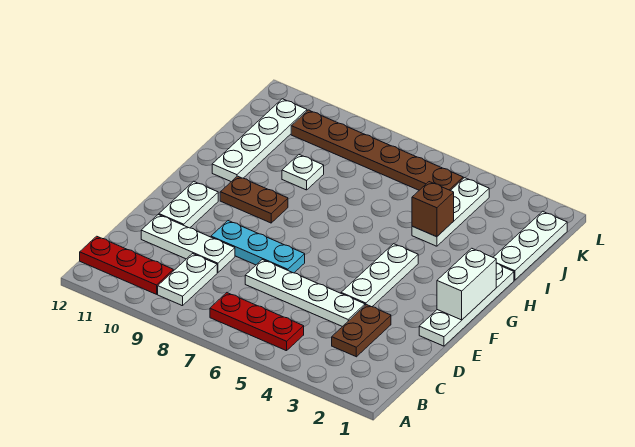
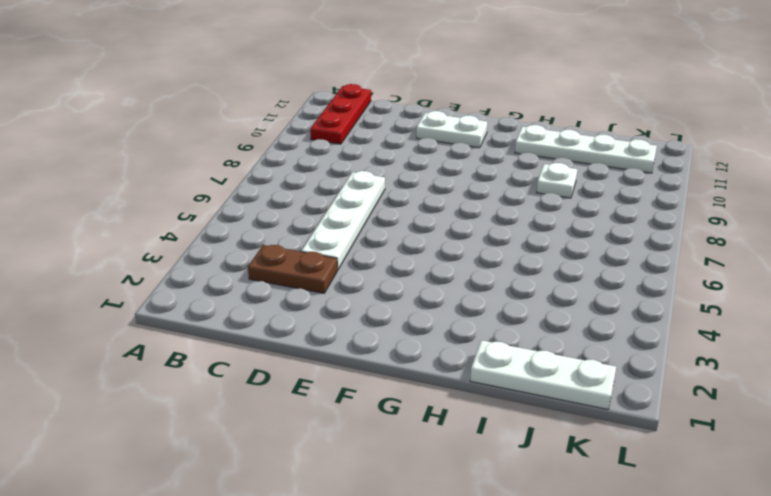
none -> red plate B5:B7 level 1
none -> white plate B9:C9 level 1
none -> white plate D9:D11 level 1

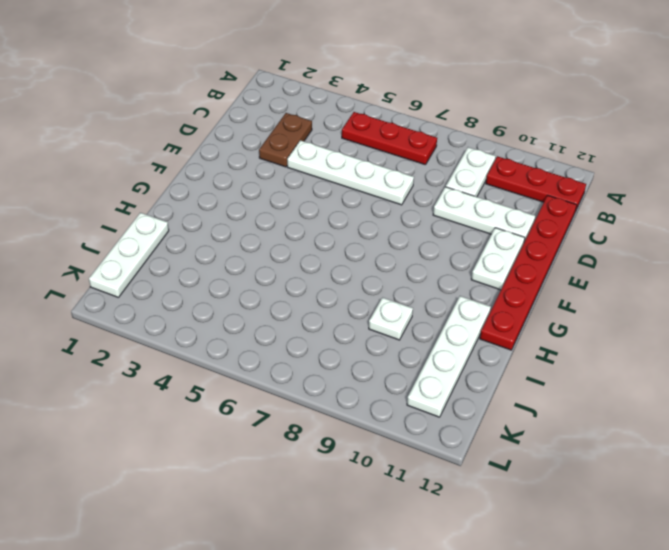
red plate C12:H12 level 1 -> none
none -> white plate E1:H1 level 1
none -> white plate E4:G4 level 1
none -> cyan plate E7:E9 level 1

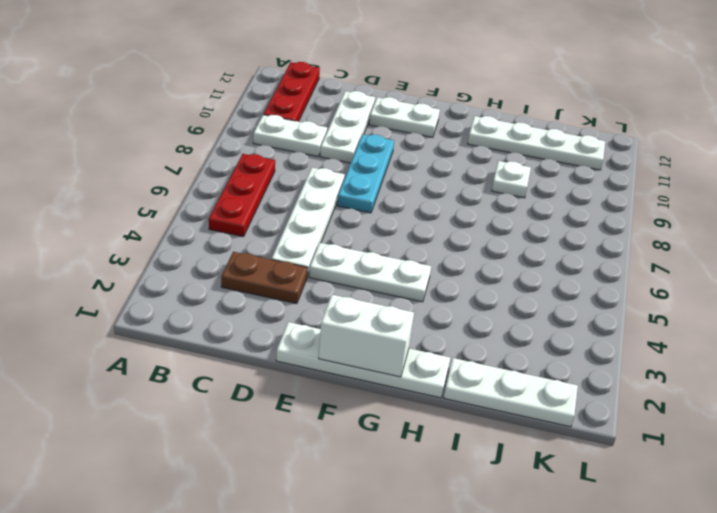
none -> brown plate G9:G10 level 1
none -> white plate I4:K4 level 1
none -> brown plate K5:K10 level 1

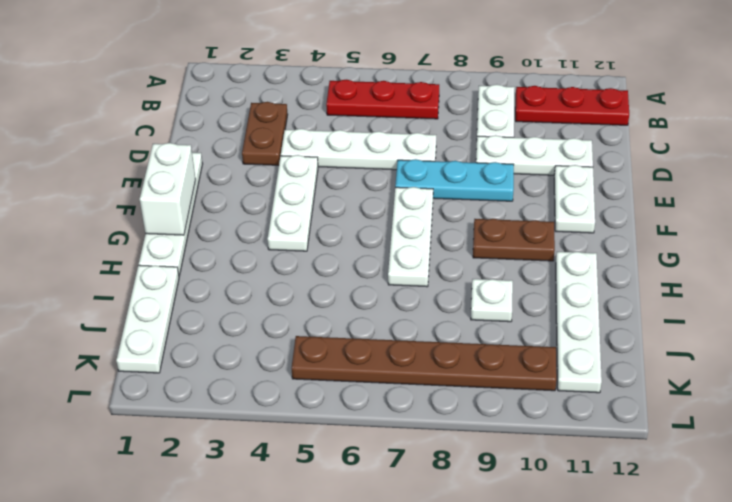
white plate F7:H7 level 1 -> white plate I4:K4 level 1
none -> brown brick I4 level 2

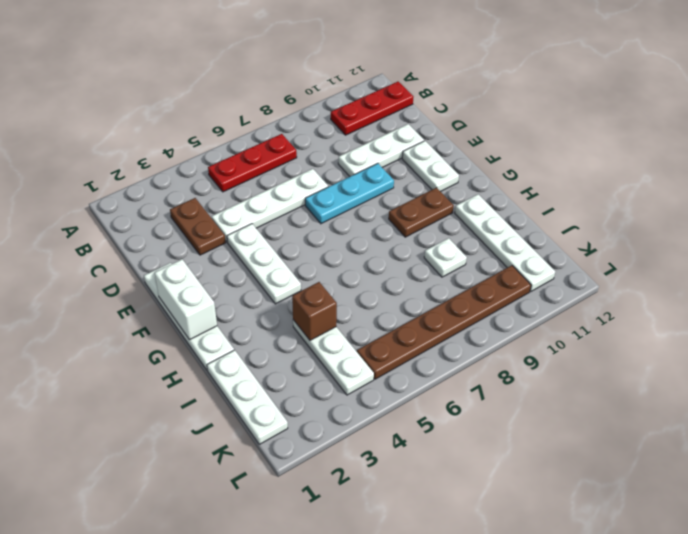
none -> white plate B9:C9 level 1

